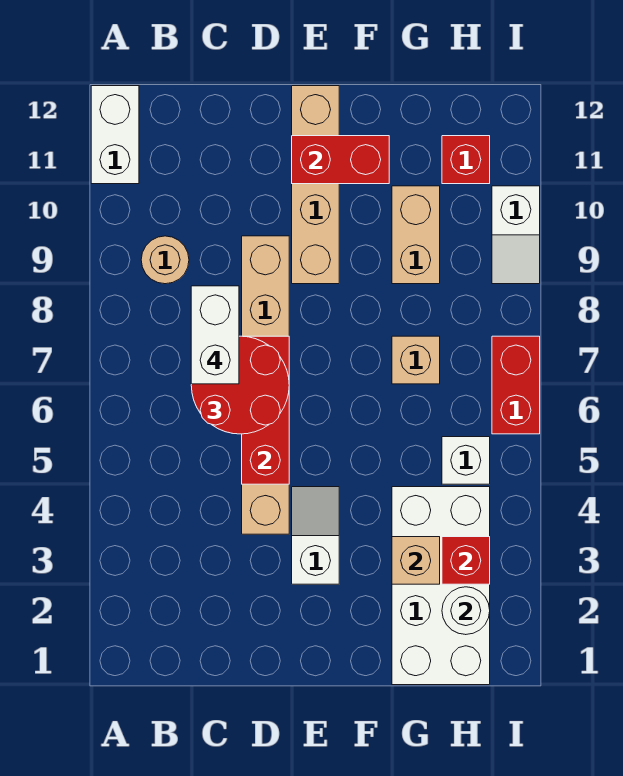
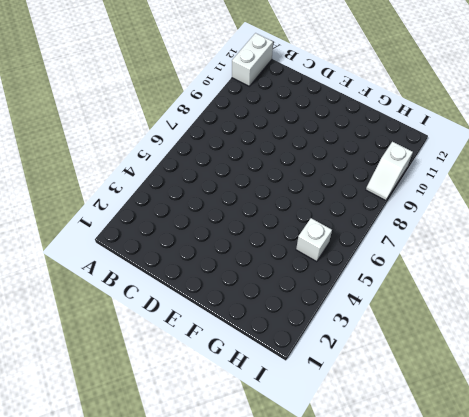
none -> tan round brick B9 level 1
none -> tan brick D4:D9 level 1
none -> white slope E3:E4 level 1 top 3

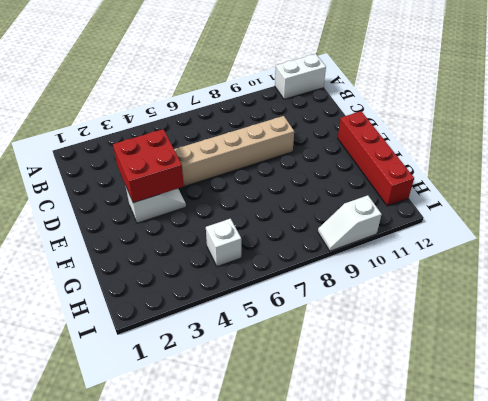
red brick D3:E4 level 2 -> none
red brick E12:H12 level 1 -> tan brick E9:E12 level 1
none -> tan round brick B9 level 1
none -> white brick G1:H4 level 1
none -> tan brick G7 level 1

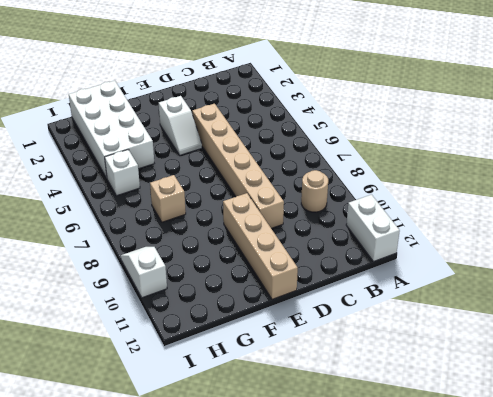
none -> tan brick G9:G10 level 1
none -> red brick H11 level 1
none -> red brick I6:I7 level 1

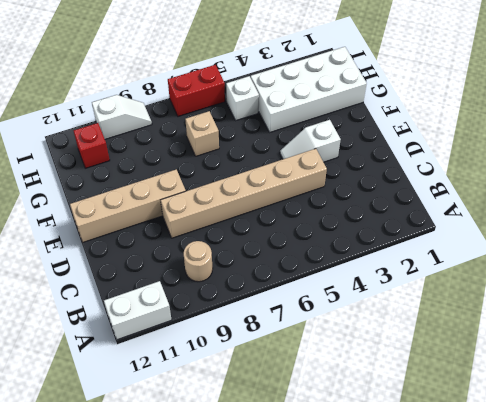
none -> tan brick G9:G10 level 1
none -> red brick D5:D7 level 2
none -> red brick E11:F11 level 2

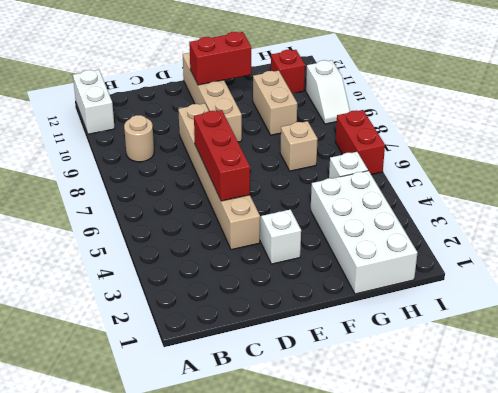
none -> tan brick G3 level 2
none -> white round brick H2 level 2
none -> red brick H3 level 2

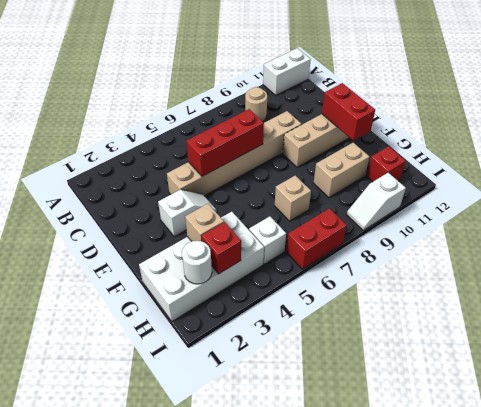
none -> red round brick C6:D7 level 3
none -> white brick C7:C8 level 4

